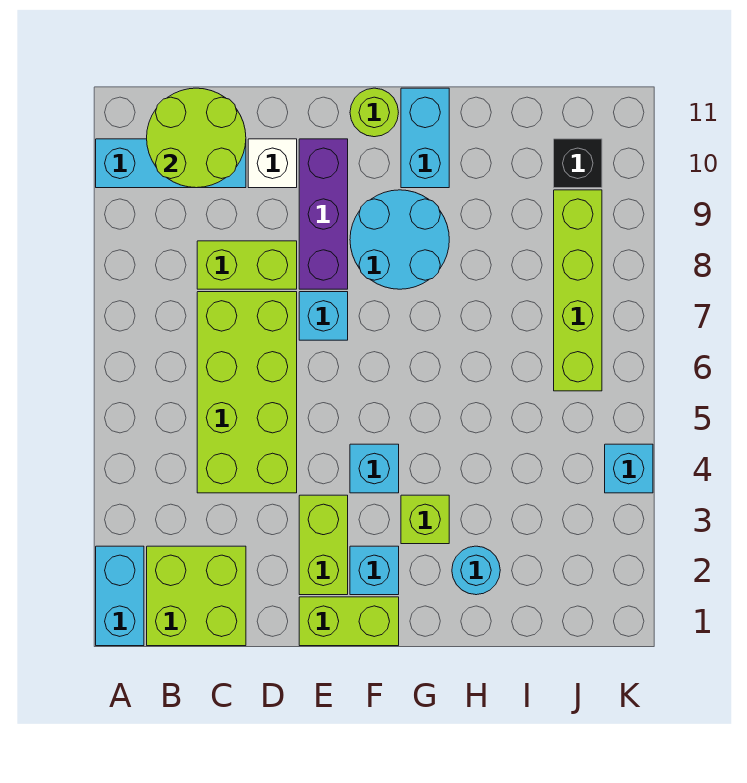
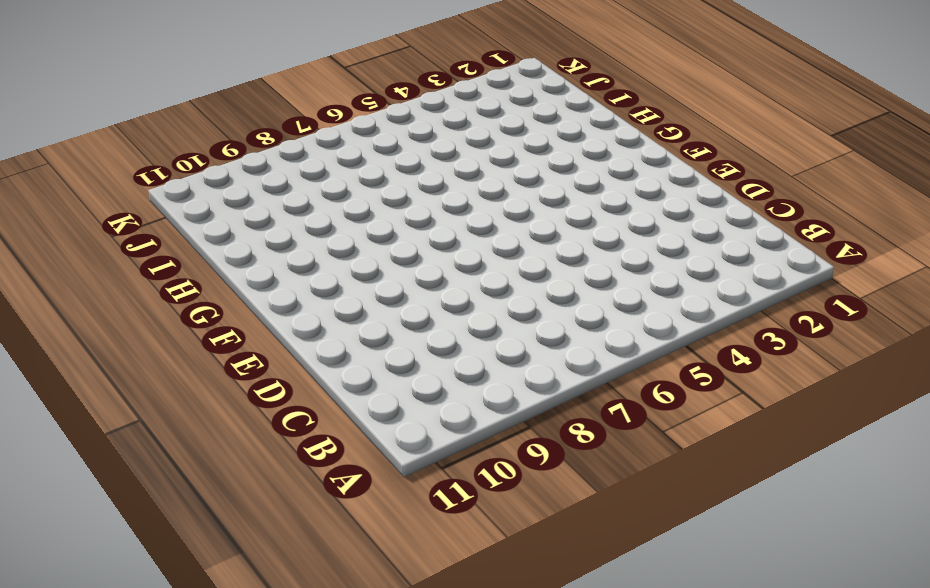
none -> cyan brick A1:A2 level 1
none -> cyan brick A10:C10 level 1
none -> lime brick B1:C2 level 1

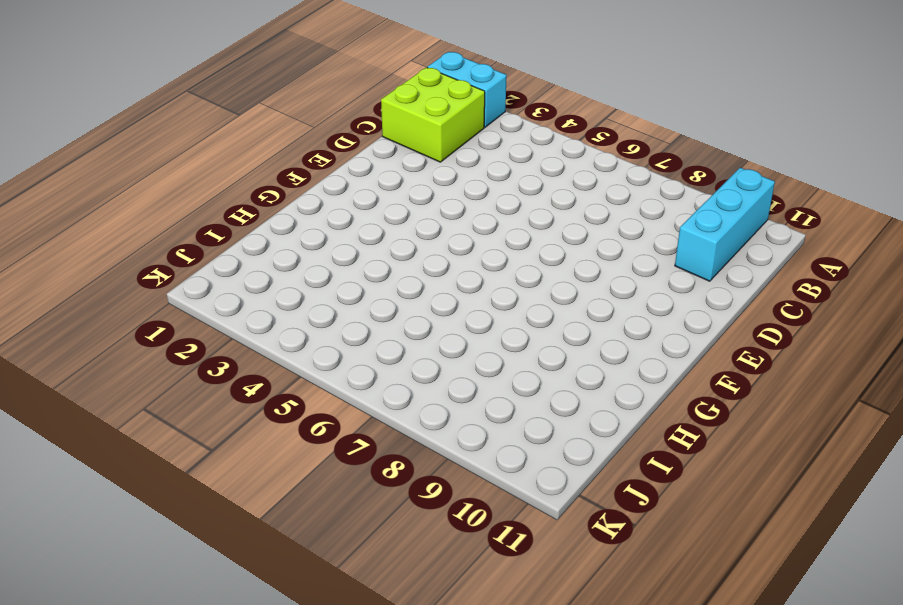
none -> lime brick C4:D7 level 1
none -> lime brick C8:D8 level 1
none -> white brick D10 level 1

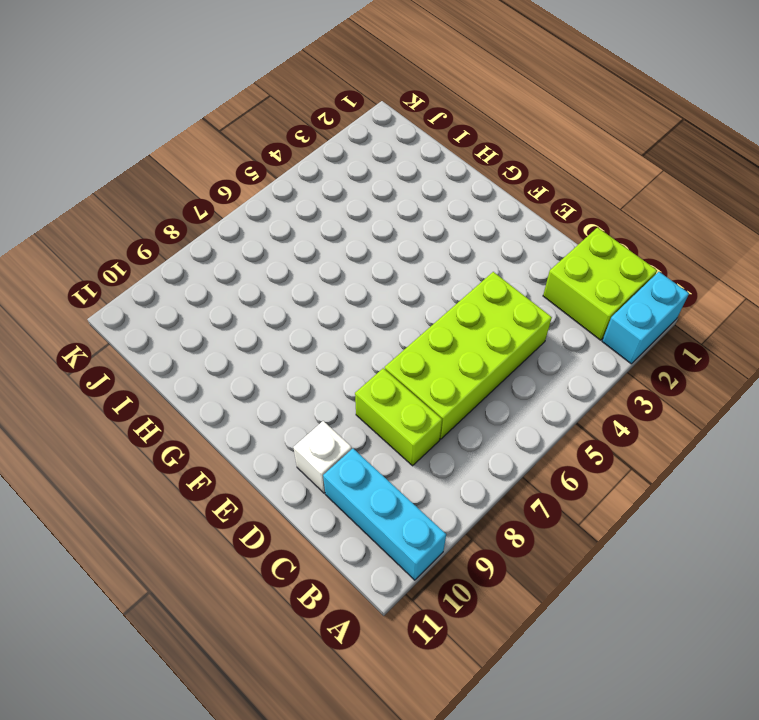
none -> lime brick E1:F1 level 1
none -> lime brick E2:E3 level 1
none -> cyan brick E7 level 1

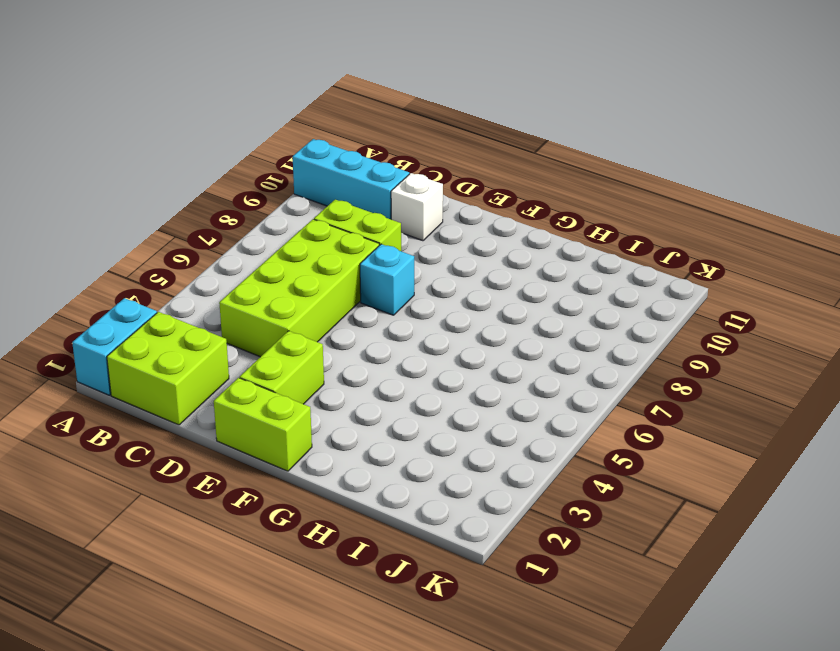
none -> purple brick E8:E10 level 1
none -> cyan brick F2 level 1
none -> cyan brick F4 level 1

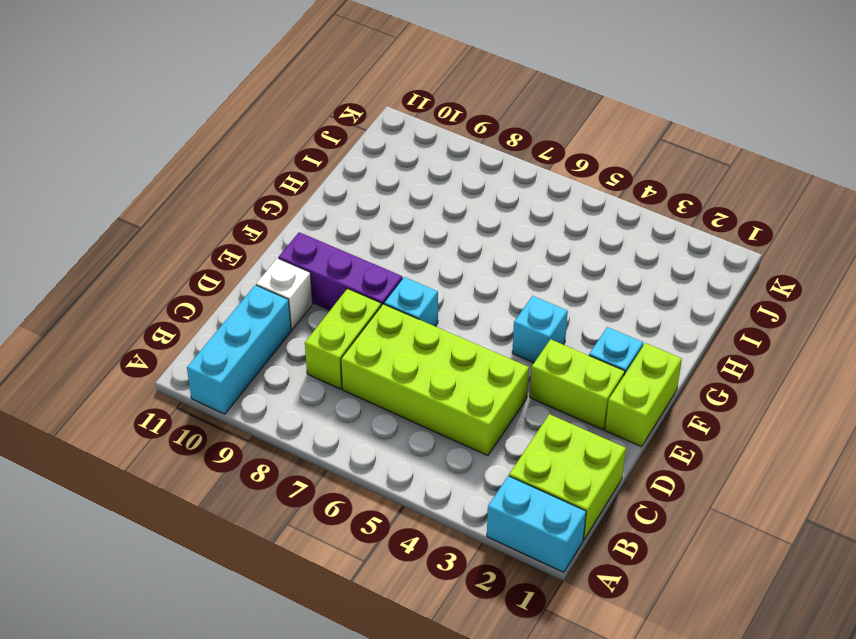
none -> cyan round brick F8:G9 level 1
none -> lime round brick F11 level 1
none -> lime brick G3 level 1

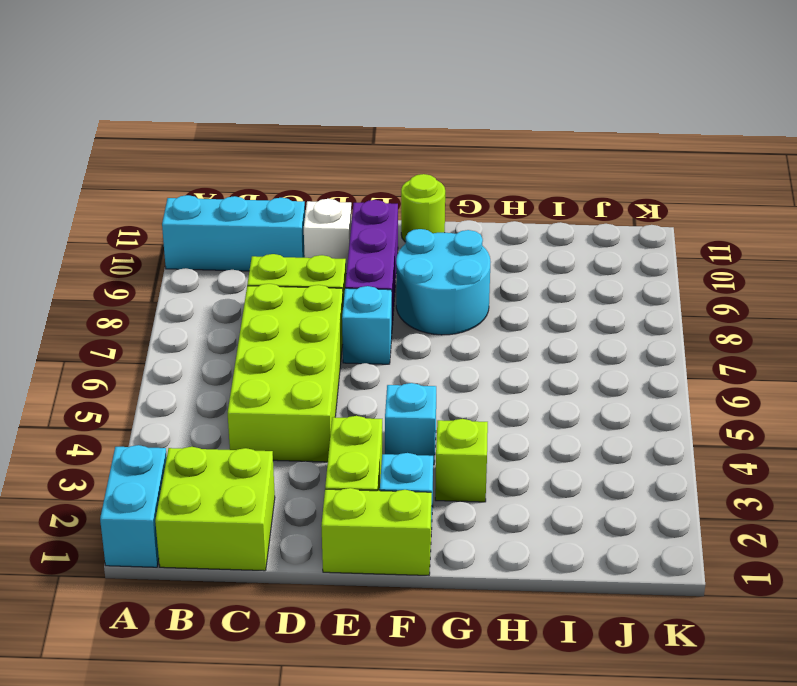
none -> cyan brick G10:G11 level 1
none -> cyan round brick H2 level 1
none -> lime brick J6:J9 level 1

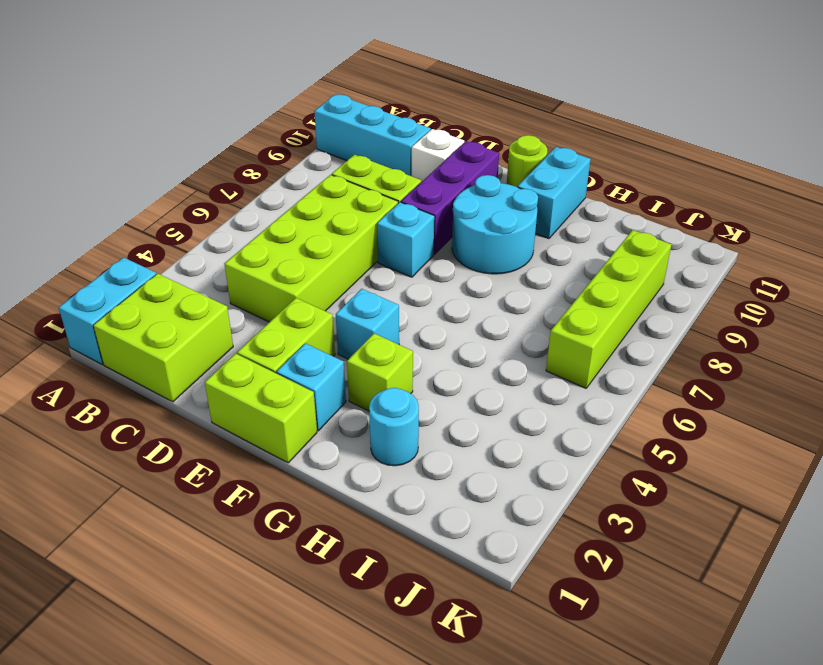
none -> black brick J10 level 1
none -> cyan brick K4 level 1
none -> lime round brick B10:C11 level 2

